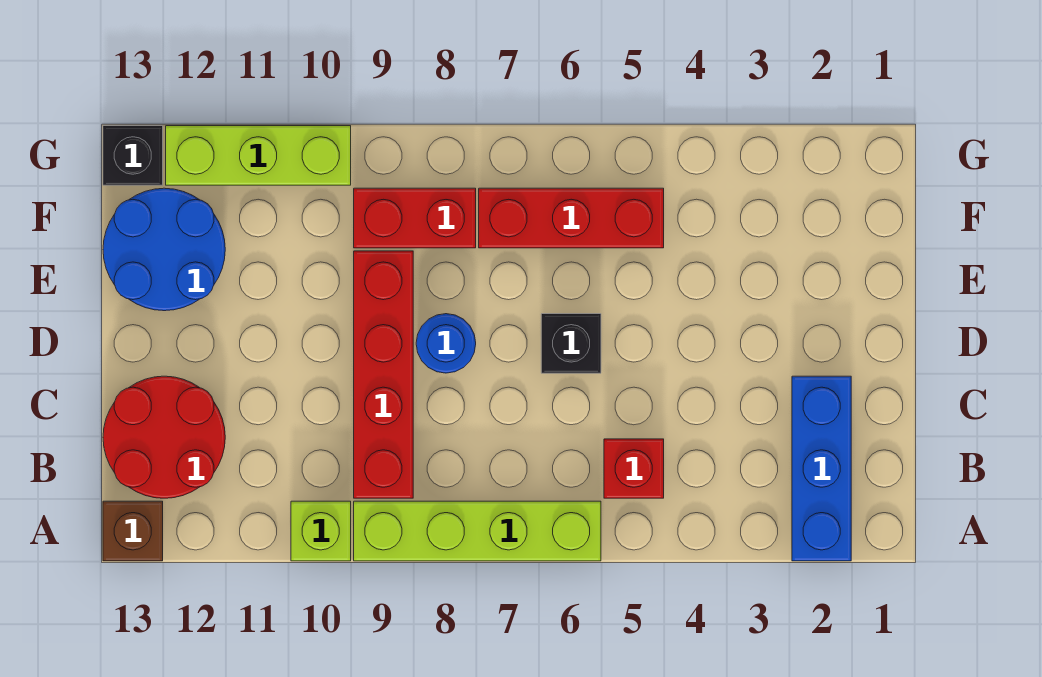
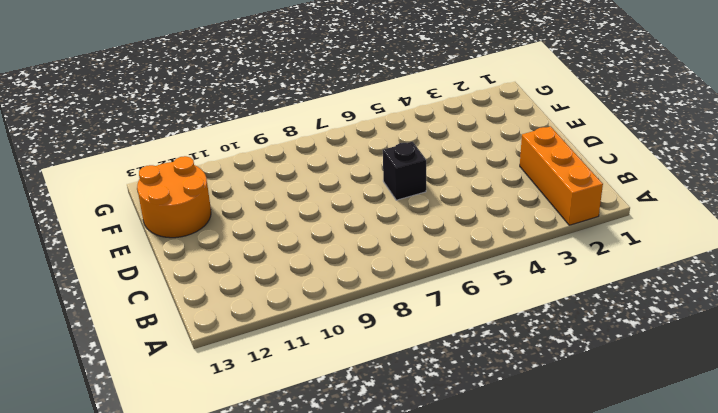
orange brick A2:C2 level 1 -> blue brick A2:C2 level 1
orange round brick E12:F13 level 1 -> blue round brick E12:F13 level 1
none -> lime brick A6:A9 level 1
none -> lime brick A10 level 1
none -> brown brick A13 level 1

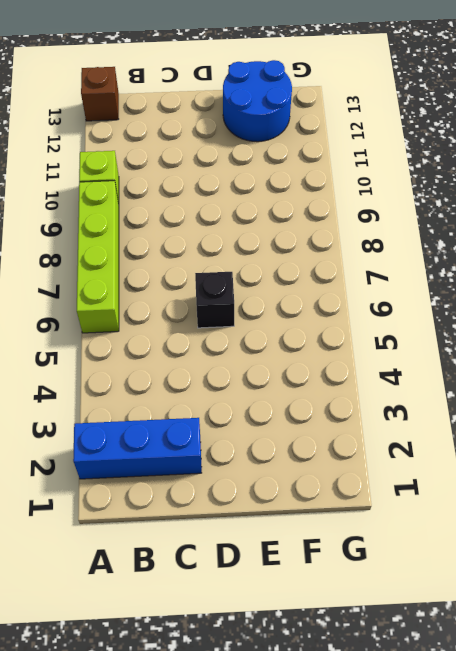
none -> red brick B5 level 1
none -> red brick B9:E9 level 1
none -> red round brick B12:C13 level 1

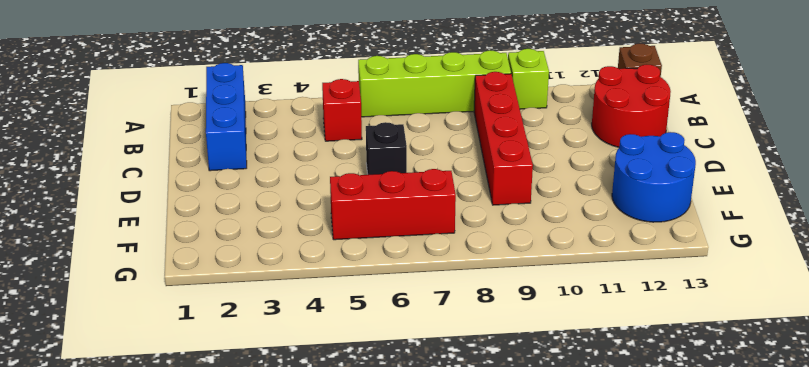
none -> blue round brick D8 level 1
none -> red brick F8:F9 level 1
none -> lime brick G10:G12 level 1

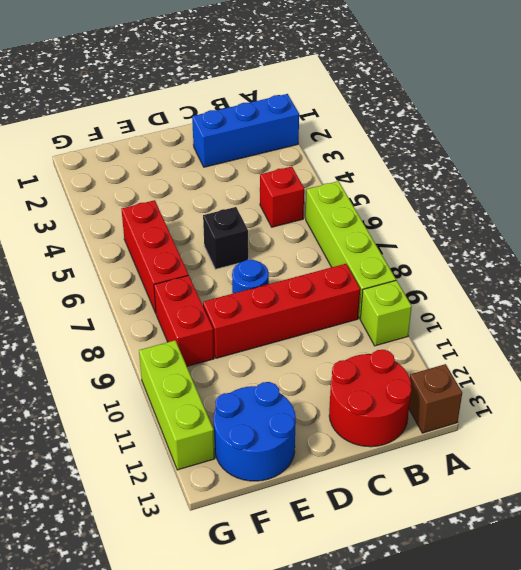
none -> black brick G13 level 1

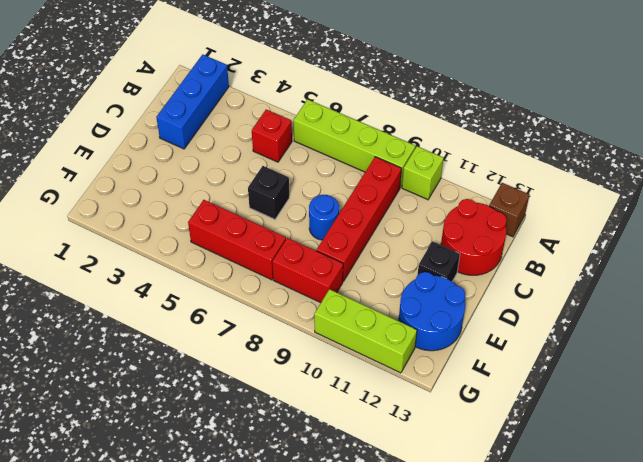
black brick D12 level 1 -> black brick G13 level 1

